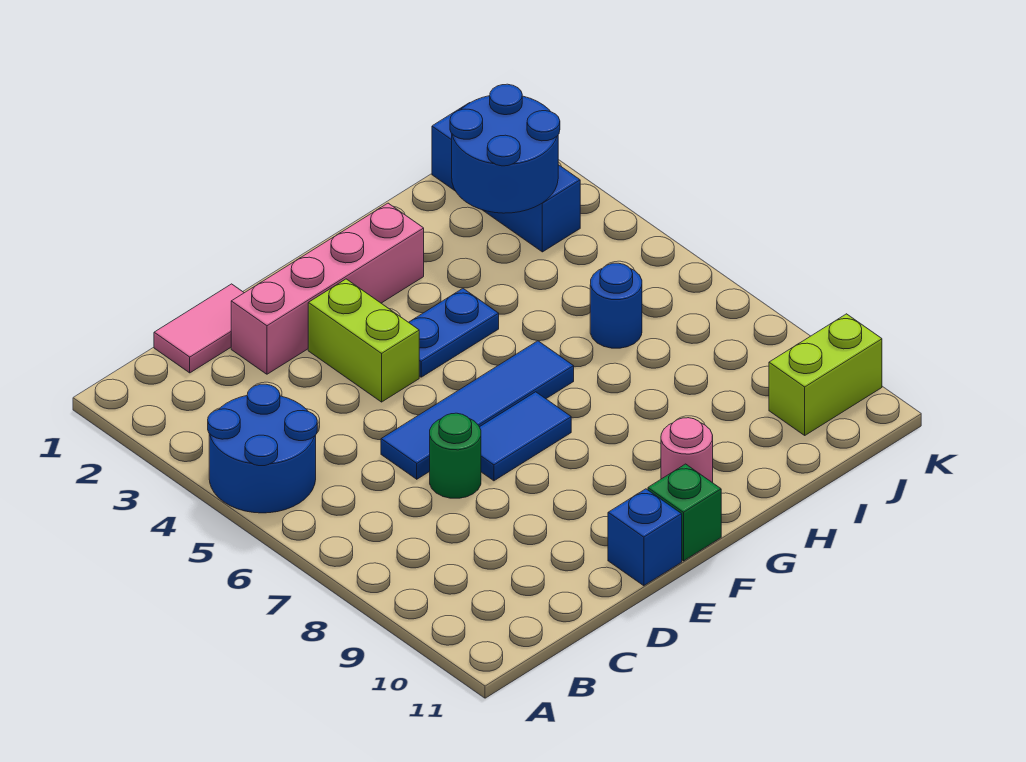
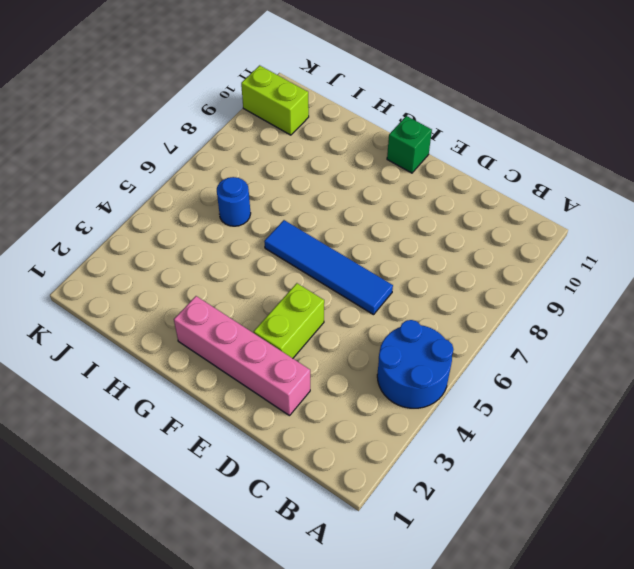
none -> pink tile C1:D1 level 1
none -> green round brick D7 level 1
none -> blue tile E7:F7 level 1

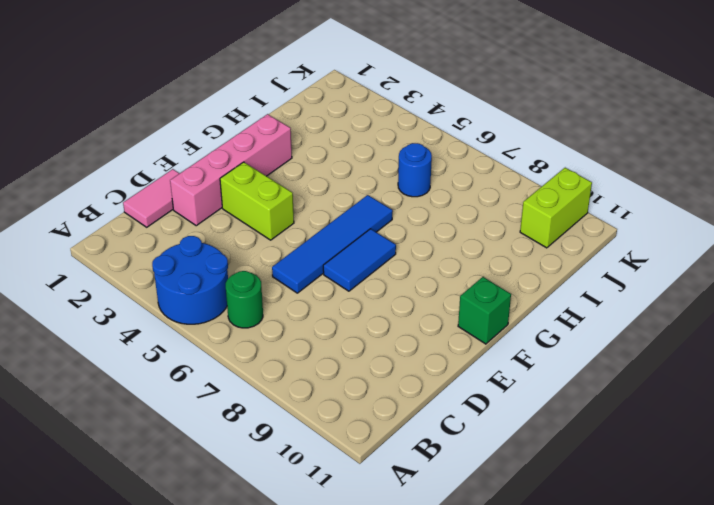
green round brick B6 level 1 -> green round brick D7 level 1
none -> blue brick E11 level 1
none -> blue plate F4:G4 level 1
none -> pink round brick G10 level 1

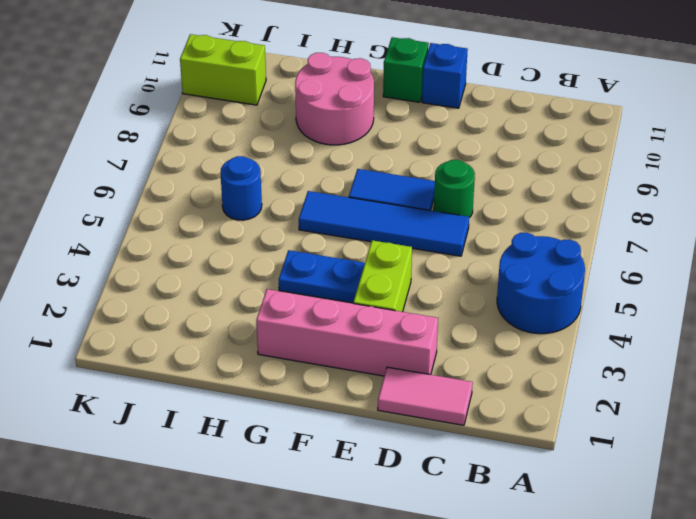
pink round brick G9:H10 level 1 -> pink round brick G10 level 1
none -> blue brick J1:J3 level 1
none -> blue round brick I2:J3 level 2

